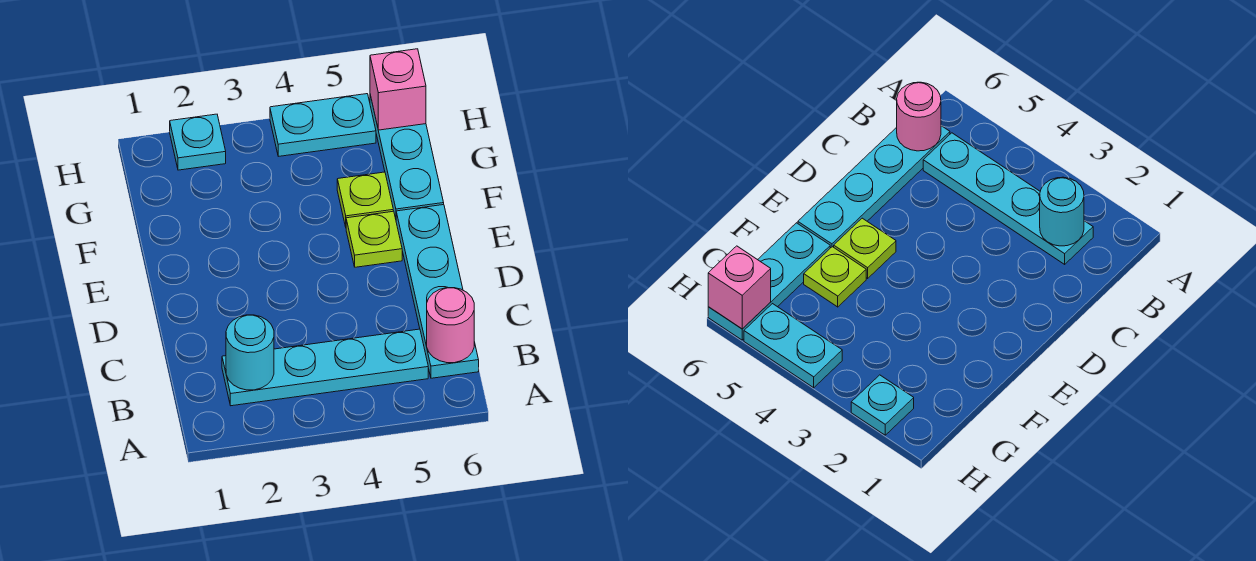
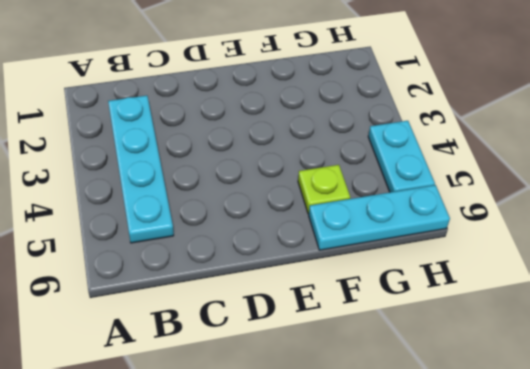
none -> cyan plate B6:E6 level 1
none -> lime plate E5 level 1

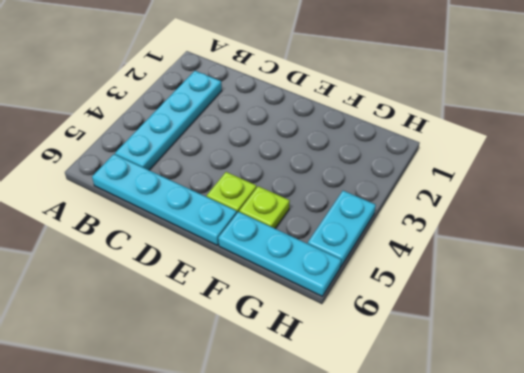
none -> cyan plate H2 level 1
none -> cyan round brick B2 level 2

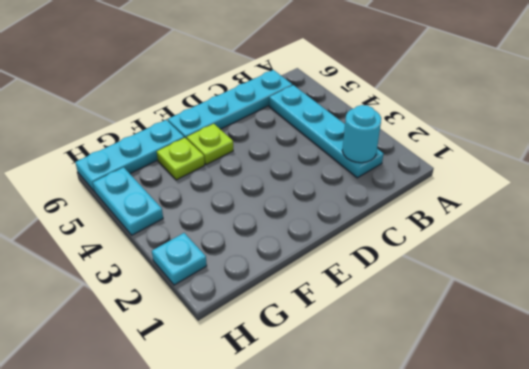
none -> pink round brick B6 level 2
none -> pink brick H6 level 2

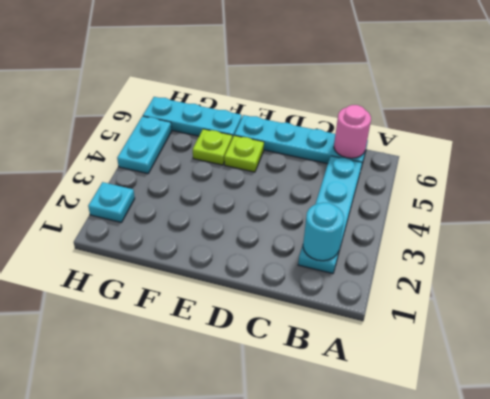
none -> pink brick H6 level 2

